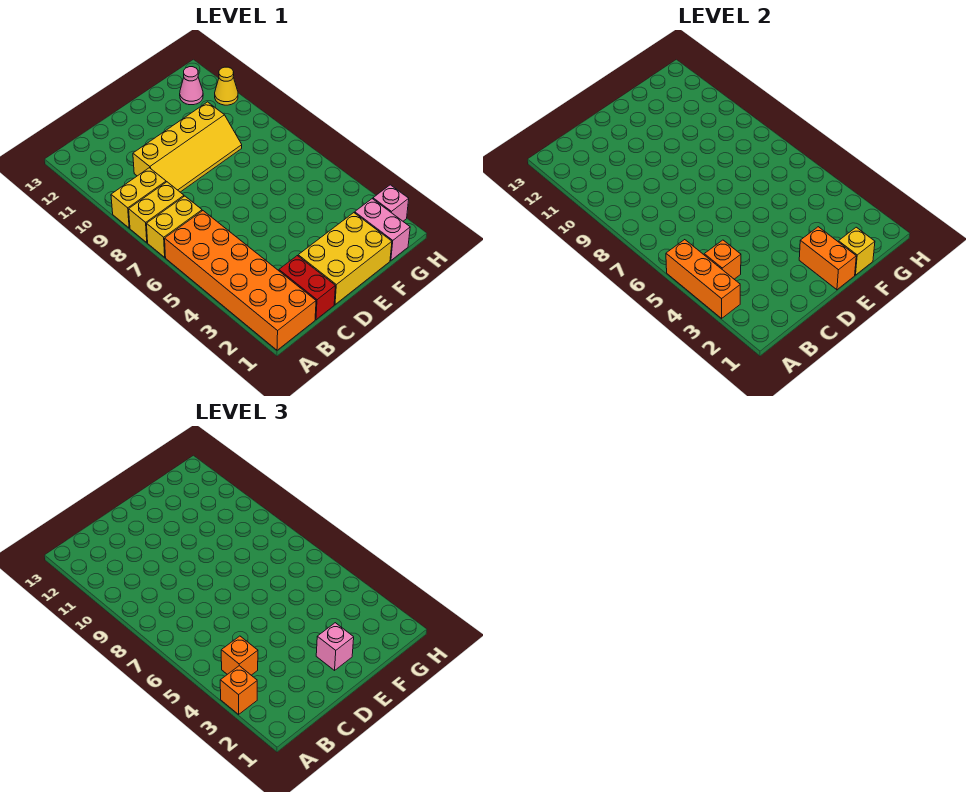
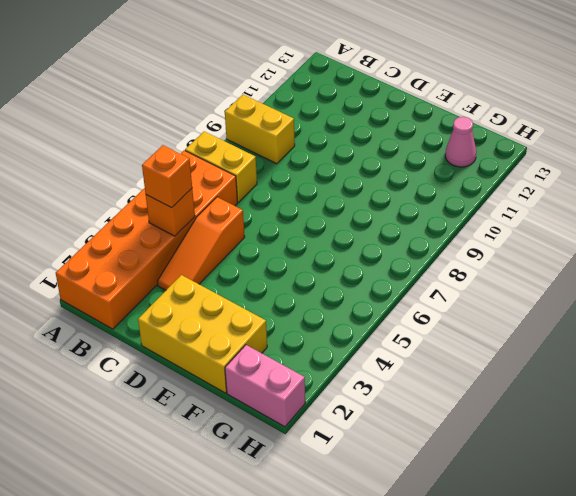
orange slope C3:C5 level 1 top 5 -> none
pink brick G1:H1 level 1 -> pink brick G1:G2 level 1
none -> yellow brick A8:B8 level 1
none -> red brick C1:C2 level 1
none -> yellow slope C9:F10 level 1 top 10

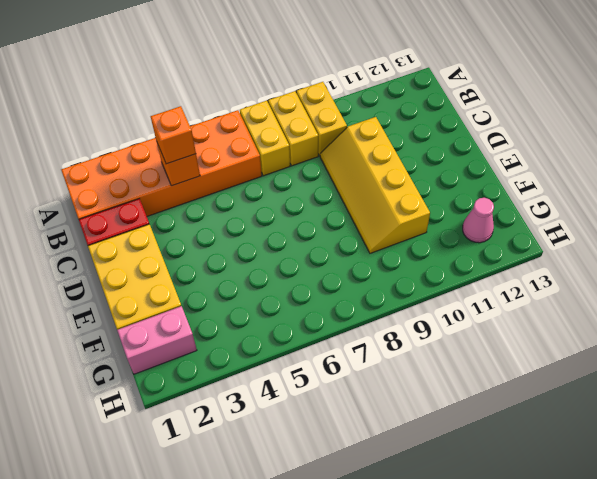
none -> pink brick H2 level 1
none -> yellow cone H11 level 1
none -> orange brick A3:A5 level 2

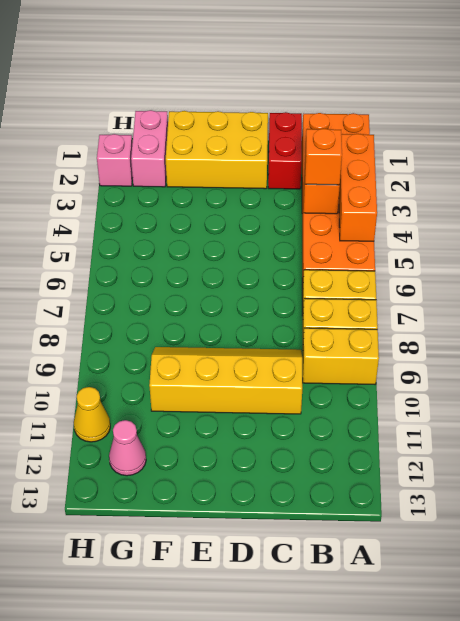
none -> orange brick E1:E2 level 2
none -> yellow brick F1 level 2
none -> orange brick A3 level 3

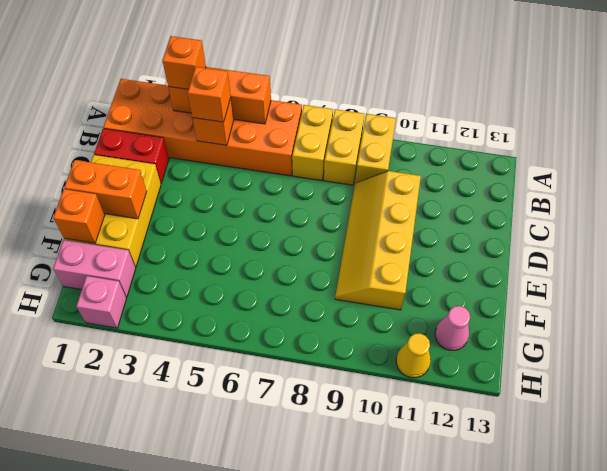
orange brick F1 level 2 -> yellow brick F1 level 2
none -> pink brick E2 level 3

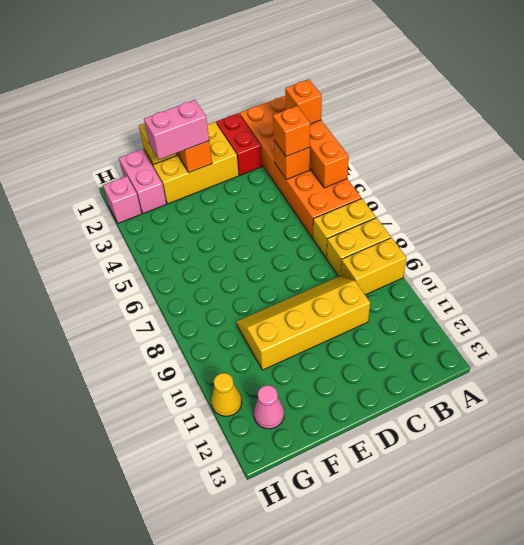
pink brick E2:F2 level 3 -> pink brick E2 level 3

